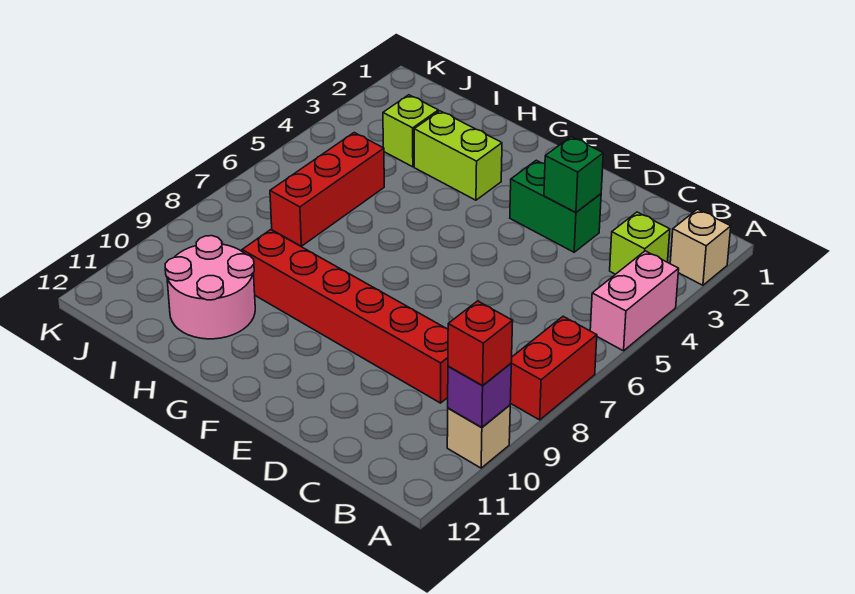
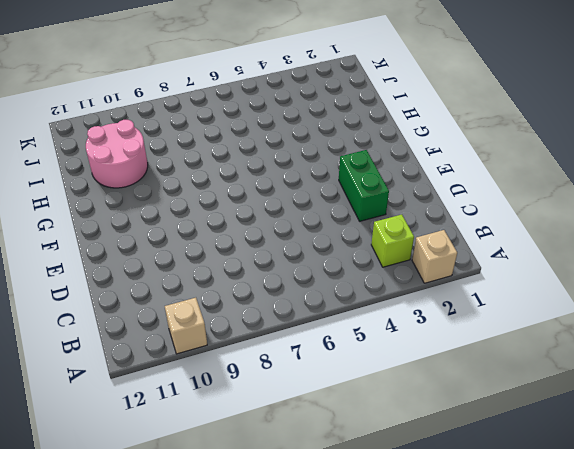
none -> pink brick A4:A5 level 1
none -> red brick A7:A8 level 1
none -> red brick C9:H9 level 1

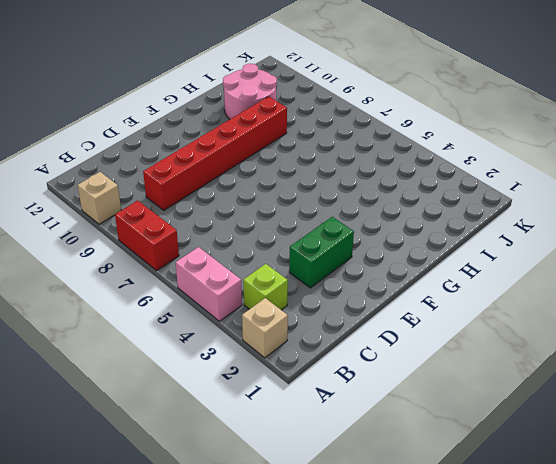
none -> lime brick G3:H3 level 1
none -> lime brick I3 level 1
none -> red brick I5:I7 level 1

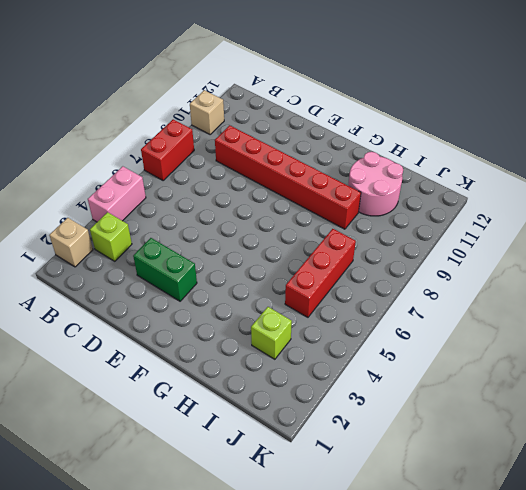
none -> lime brick G3:H3 level 1
none -> purple brick A10 level 2
none -> green brick D3 level 2

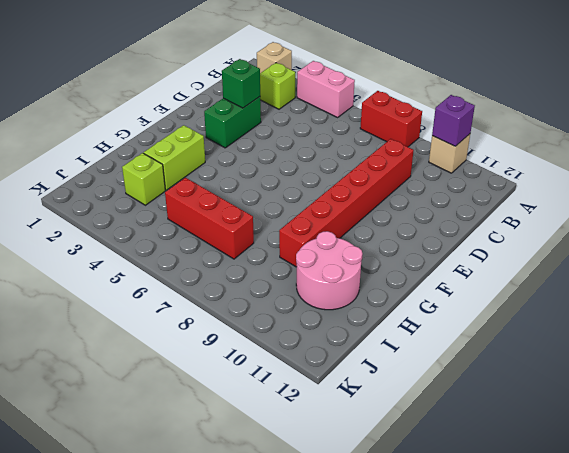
none -> red brick A10 level 3

